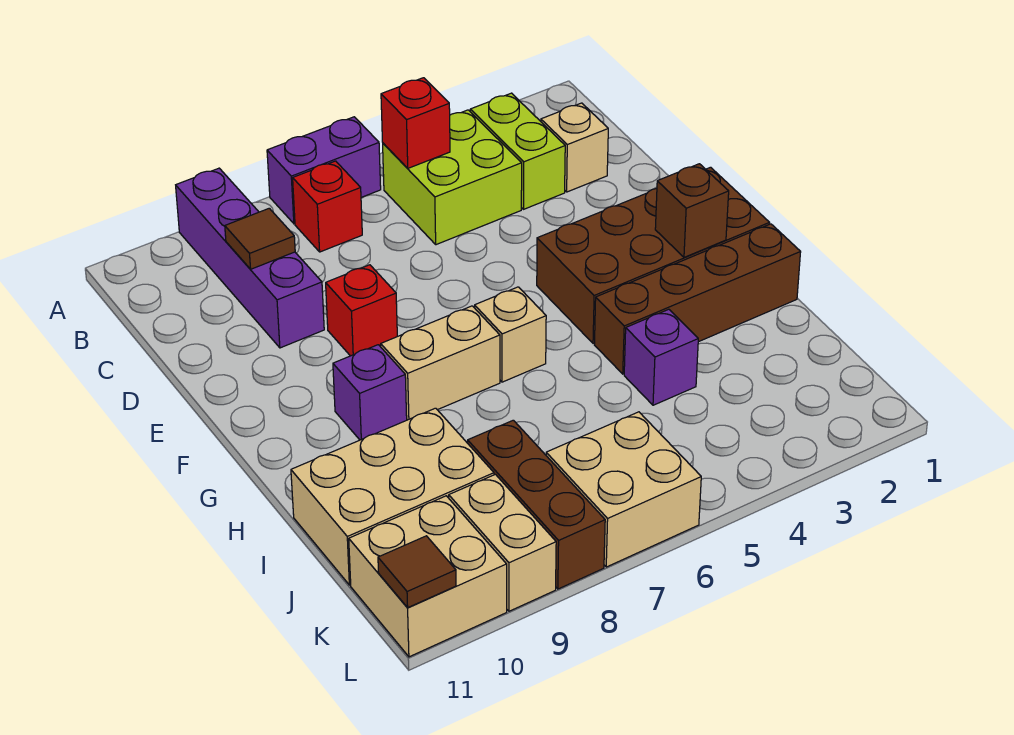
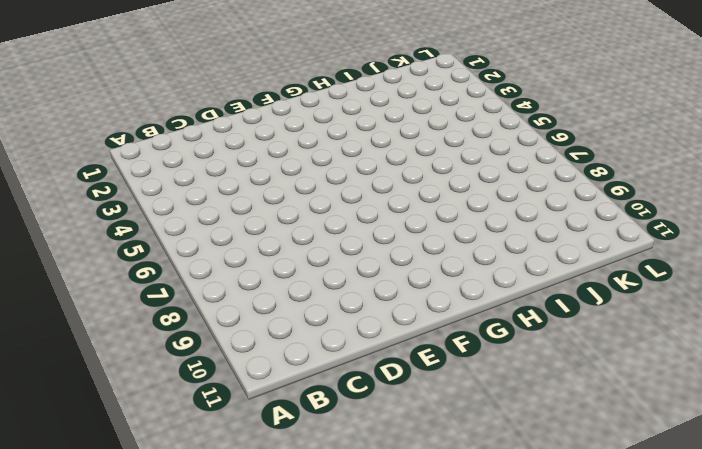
none -> purple brick A6:A7 level 1
none -> purple brick A9:D9 level 1
none -> lime brick B3:C3 level 1

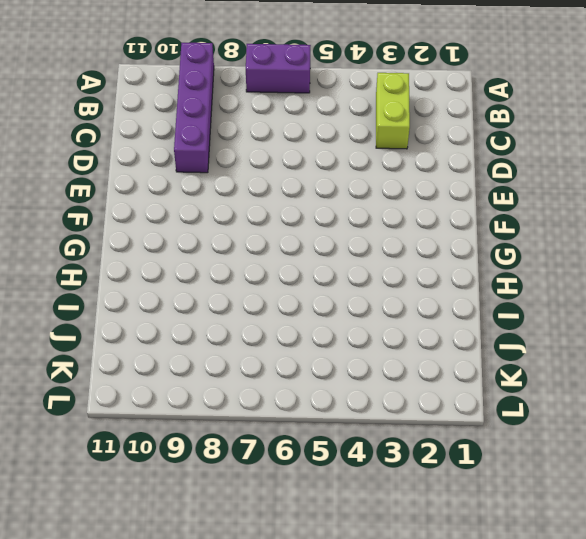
none -> lime brick B4:C5 level 1
none -> red brick B7 level 1
none -> tan brick C2 level 1

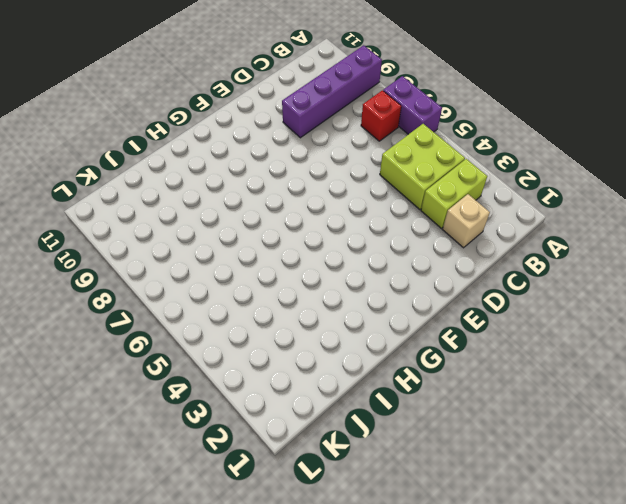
none -> red brick E8 level 1
none -> brown brick F1:G4 level 1
none -> tan brick G6 level 1

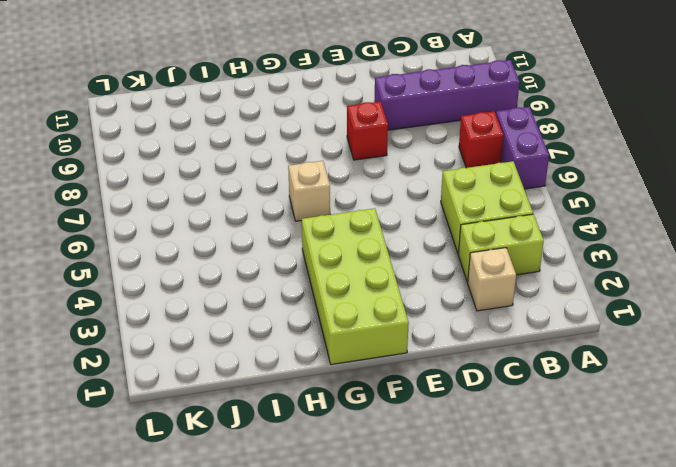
lime brick F1:G4 level 1 -> brown brick F1:G4 level 1
none -> tan brick G7:G8 level 1
none -> purple brick G9 level 1
none -> brown brick H1:H4 level 1

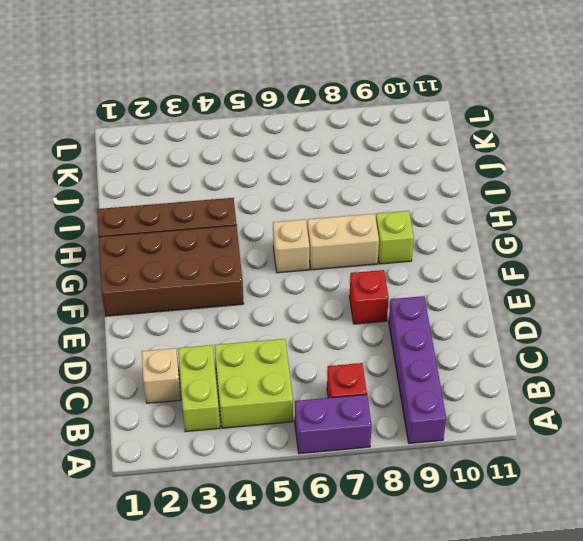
lime brick G9 level 1 -> purple brick G9 level 1
none -> purple brick I4 level 1
none -> tan brick I9:J11 level 1
none -> brown brick J8:L8 level 1

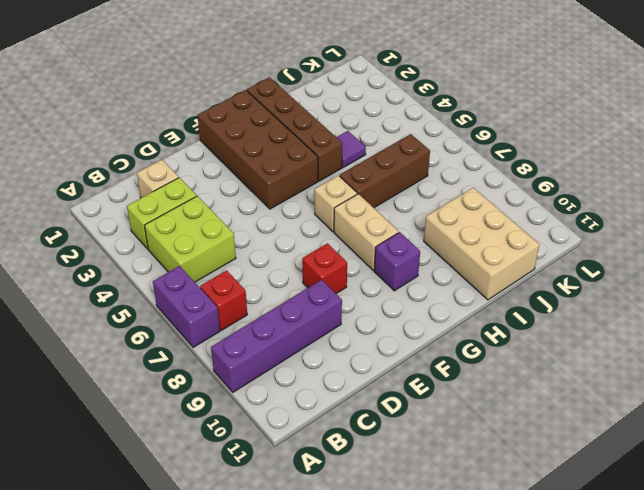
brown brick H6:J6 level 1 -> brown brick J8:L8 level 1
purple tile I4 level 1 -> purple brick I4 level 1
none -> tan brick K6:L7 level 1
none -> tan brick K9:L9 level 1
none -> tan brick K10:L11 level 1

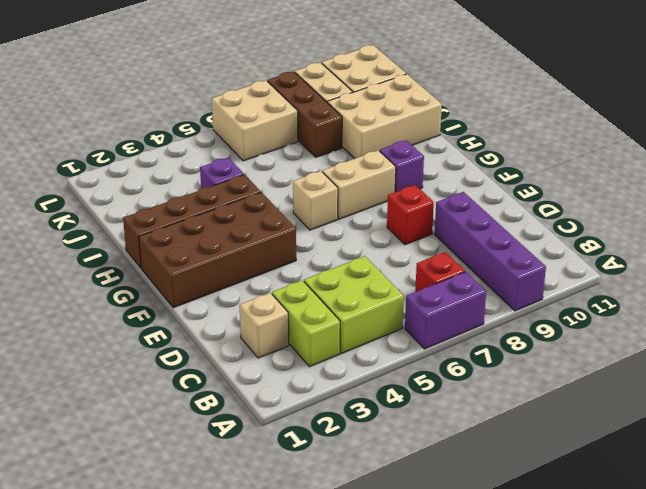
none -> red brick B5 level 2
none -> brown tile C9 level 2
none -> brown brick G2 level 2

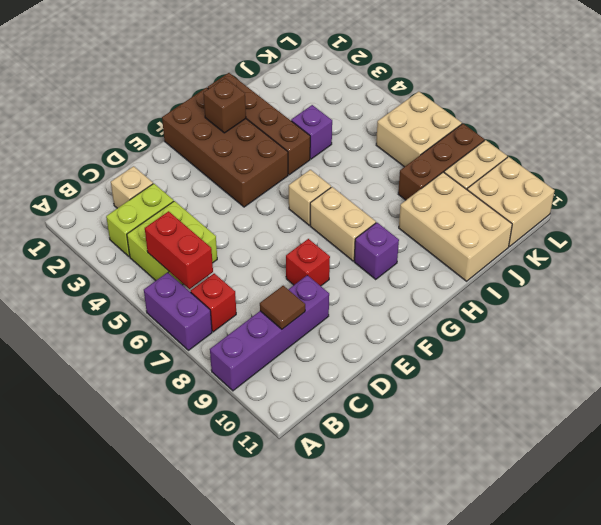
red brick B5:B6 level 2 -> red brick B5 level 2
none -> brown tile L11 level 2

